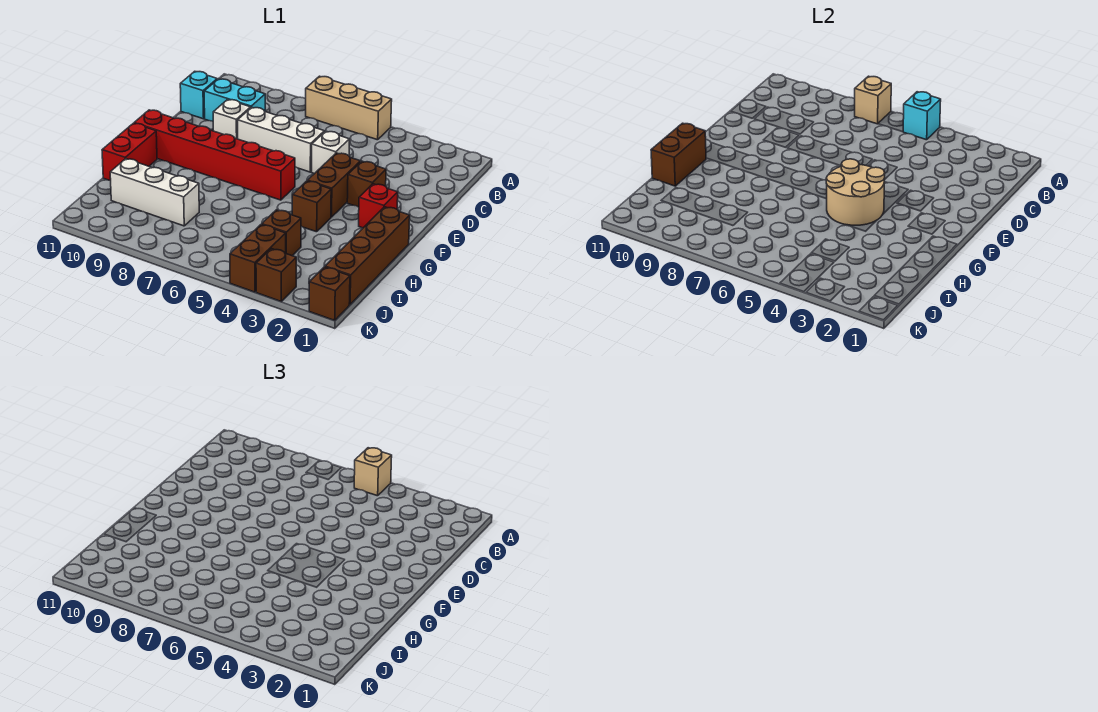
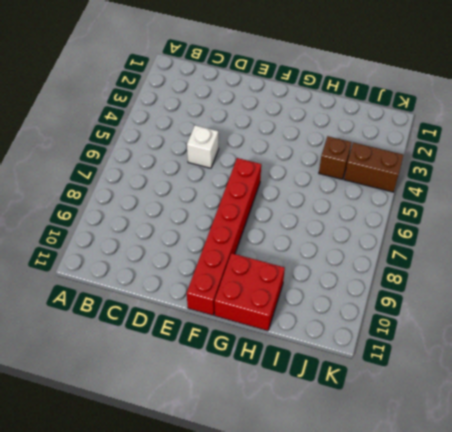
red brick G10:H11 level 1 -> red brick G11:H11 level 1
none -> tan brick A5:A7 level 1
none -> cyan brick C9:C10 level 1
none -> cyan brick C11 level 1

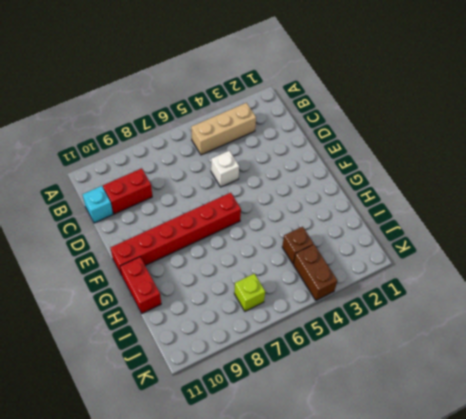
tan brick B3:B5 level 1 -> tan brick A5:A7 level 1
red brick C9:C10 level 1 -> cyan brick C9:C10 level 1
lime brick J7 level 1 -> none
none -> white brick D6:D8 level 1
none -> white brick D9 level 1
none -> brown brick E3 level 1

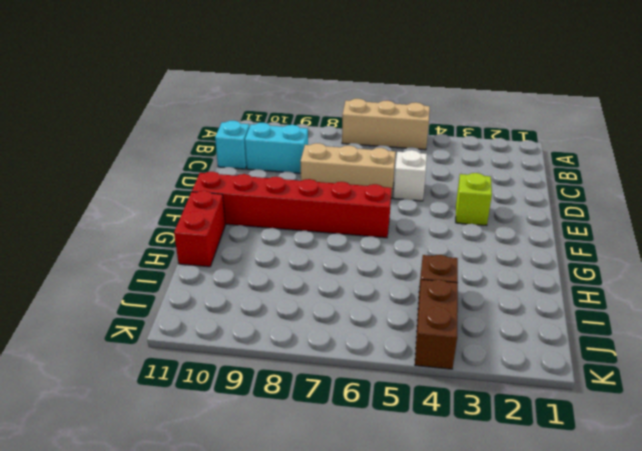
tan brick D6:D8 level 1 -> white brick D6:D8 level 1
lime brick E3 level 1 -> brown brick E3 level 1
none -> white brick D9 level 1
none -> brown brick E4:F4 level 1
none -> red brick F2 level 1

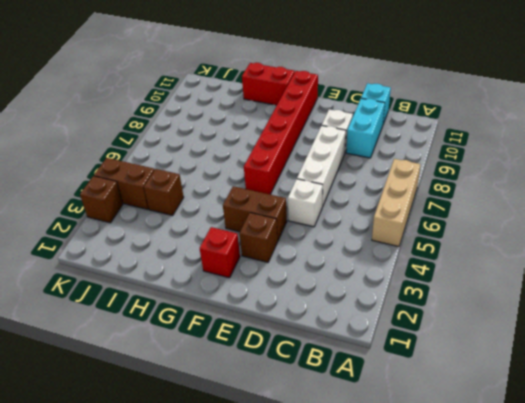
none -> brown brick G1:J1 level 1
none -> brown brick G4 level 1
none -> white brick I8:I10 level 1

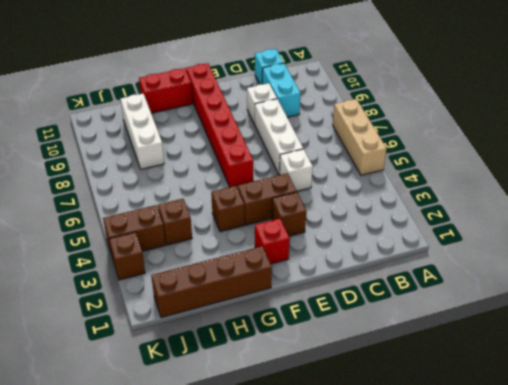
none -> brown brick K1 level 1
none -> cyan brick A5 level 2
none -> tan brick A7 level 2

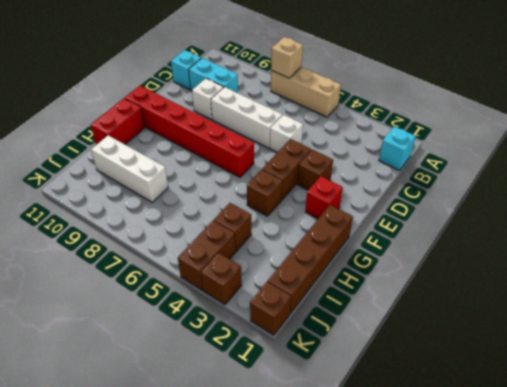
cyan brick B1 level 1 -> cyan brick A5 level 2
none -> tan round brick F4:G5 level 2
none -> brown brick G11:H11 level 2
none -> tan brick A5 level 3

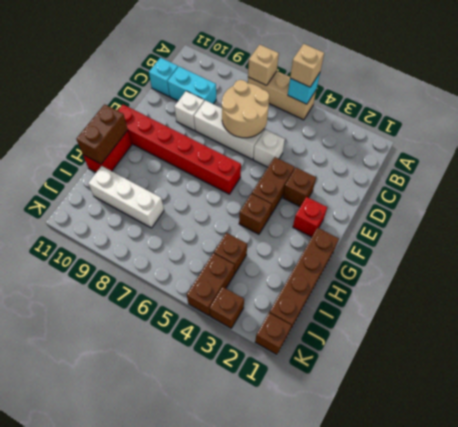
tan round brick C6:D7 level 2 -> tan round brick F4:G5 level 2

